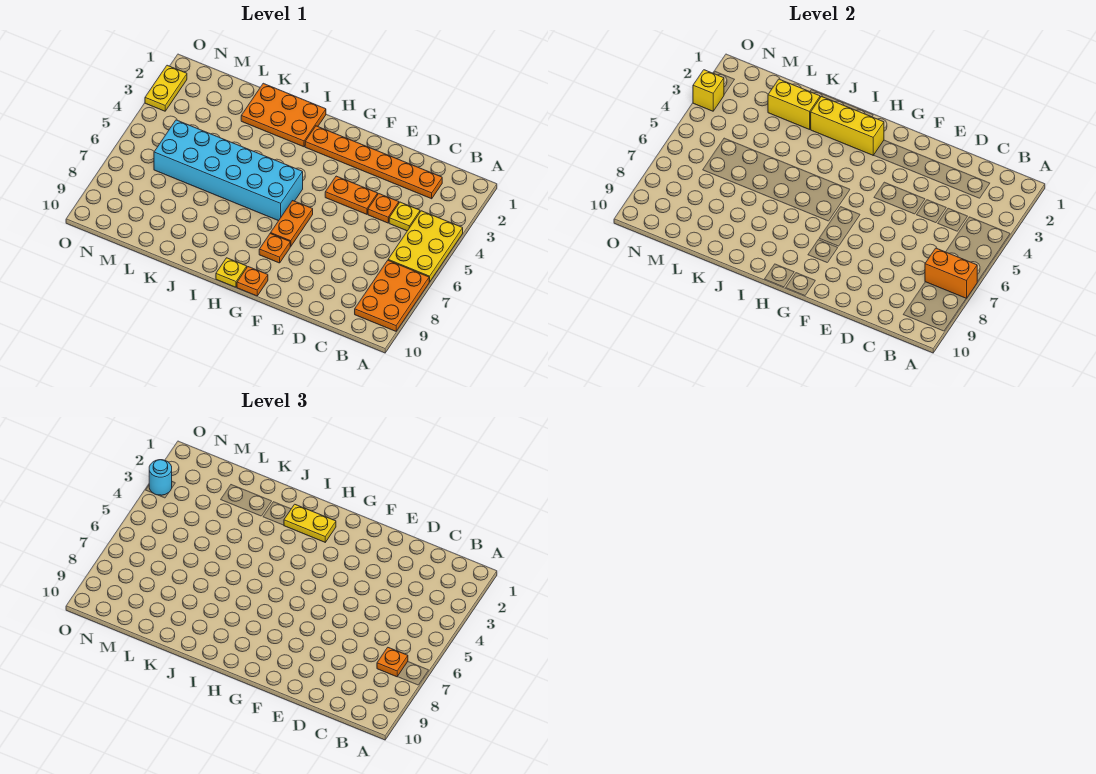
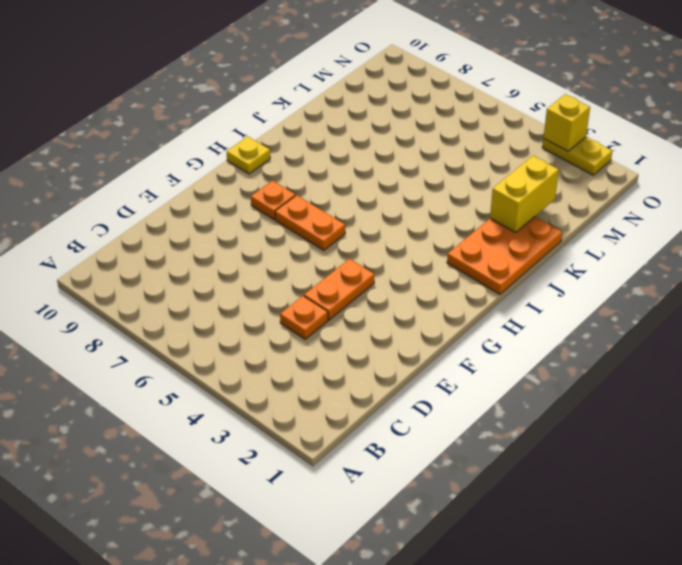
none -> yellow plate A4:B6 level 1
none -> orange plate A7:B9 level 1
none -> orange plate C2:H2 level 1

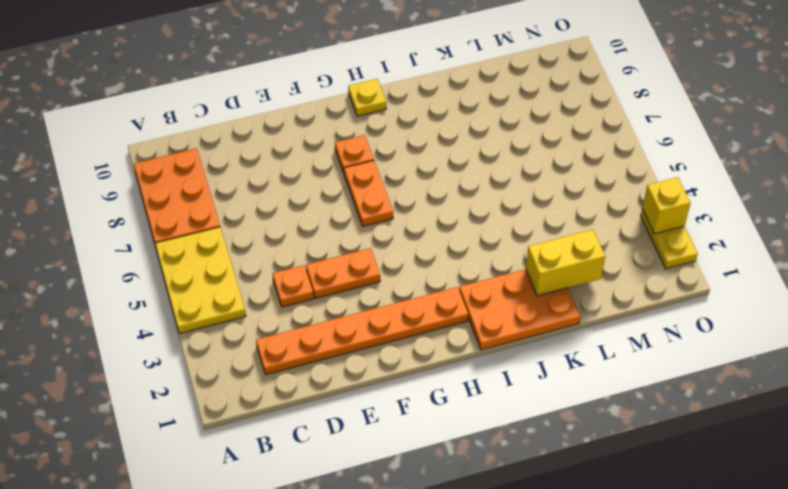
none -> yellow plate C4 level 1
none -> orange plate G10 level 1
none -> cyan brick H5:M6 level 1

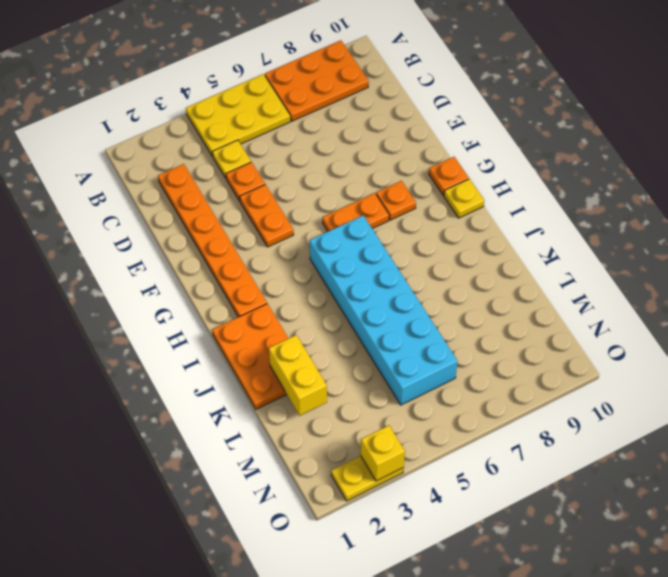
none -> orange brick A7:B7 level 2
none -> yellow brick H2:J2 level 2
none -> orange plate B7 level 3

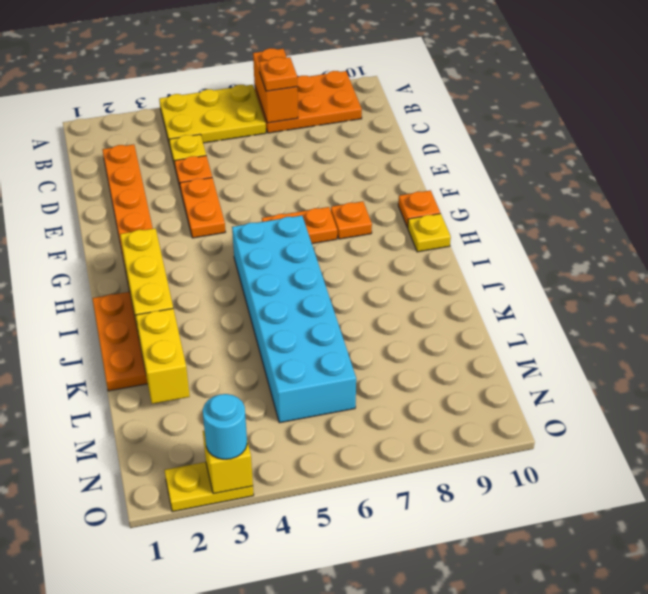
none -> yellow plate H2:I2 level 3

